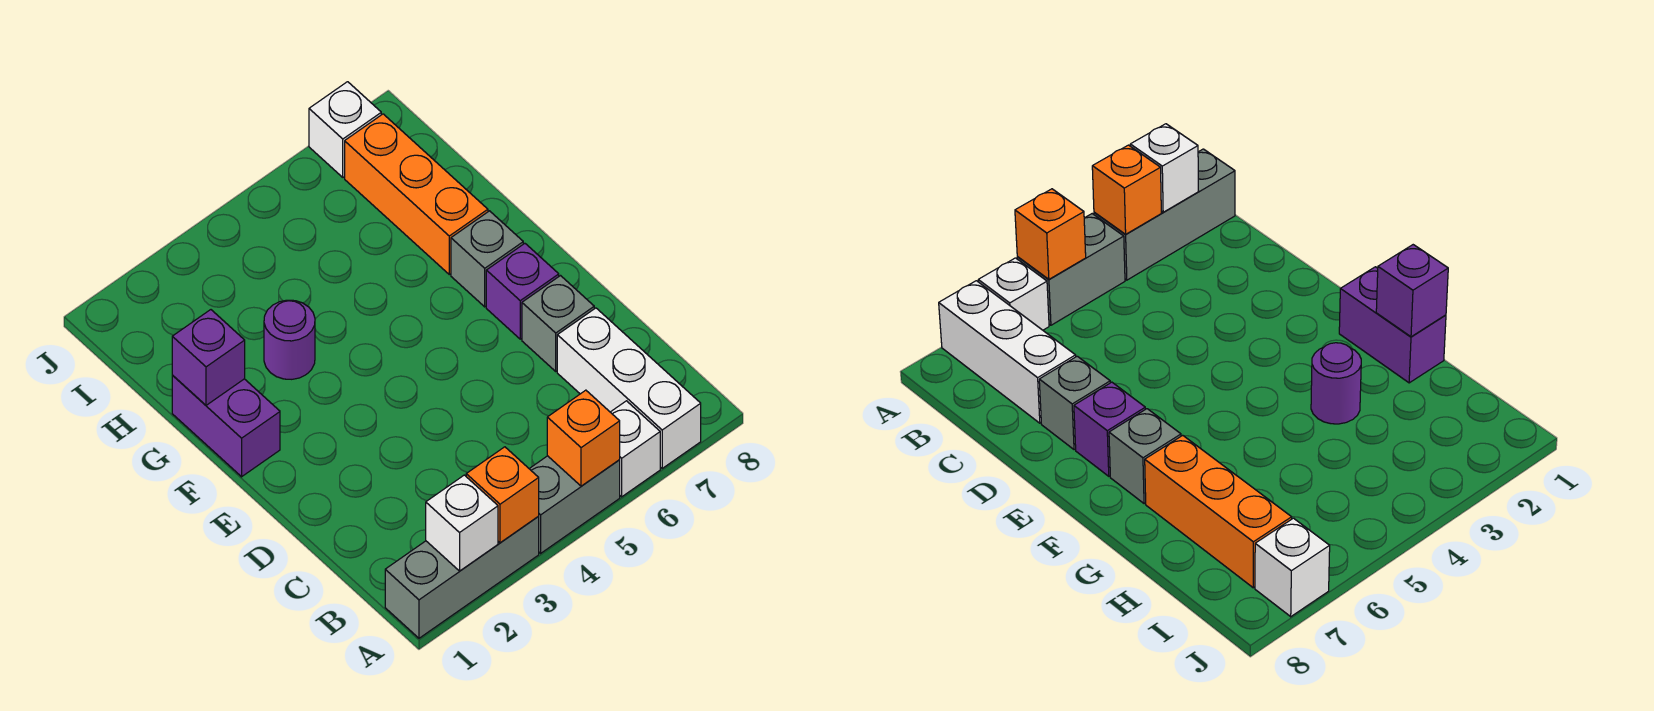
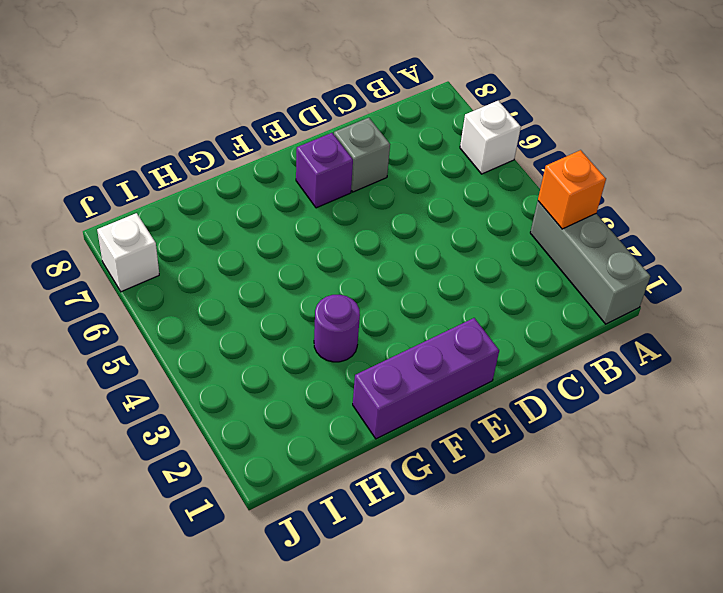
purple brick E1:G1 level 1 -> purple brick F1:G1 level 1
none -> grey brick A4:A5 level 1
none -> white brick A7:C7 level 1
none -> grey brick F7 level 1

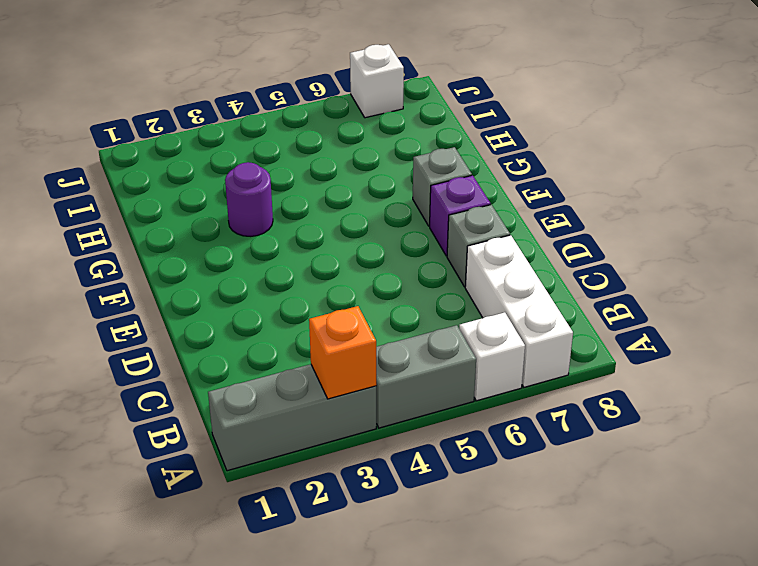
none -> purple brick F1:G1 level 1
none -> orange brick G7:I7 level 1
none -> white brick A2 level 2

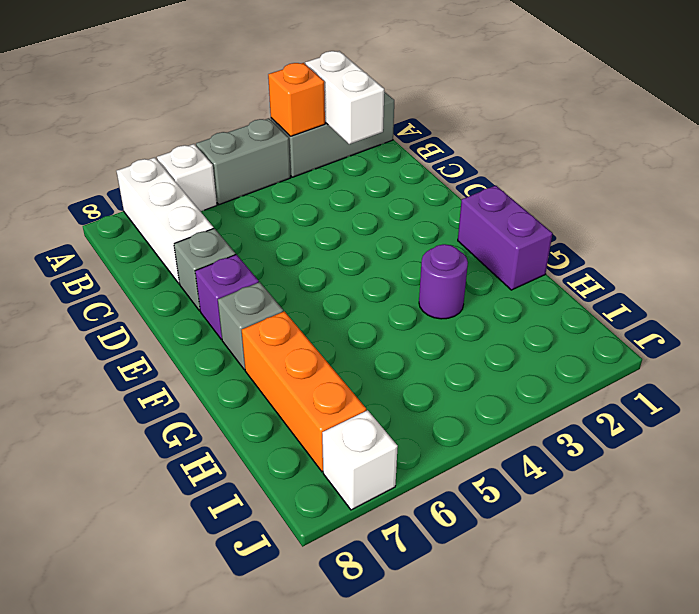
white brick A2:B2 level 2 -> white brick A2 level 2
none -> orange brick A5 level 2
none -> purple brick G1 level 2

